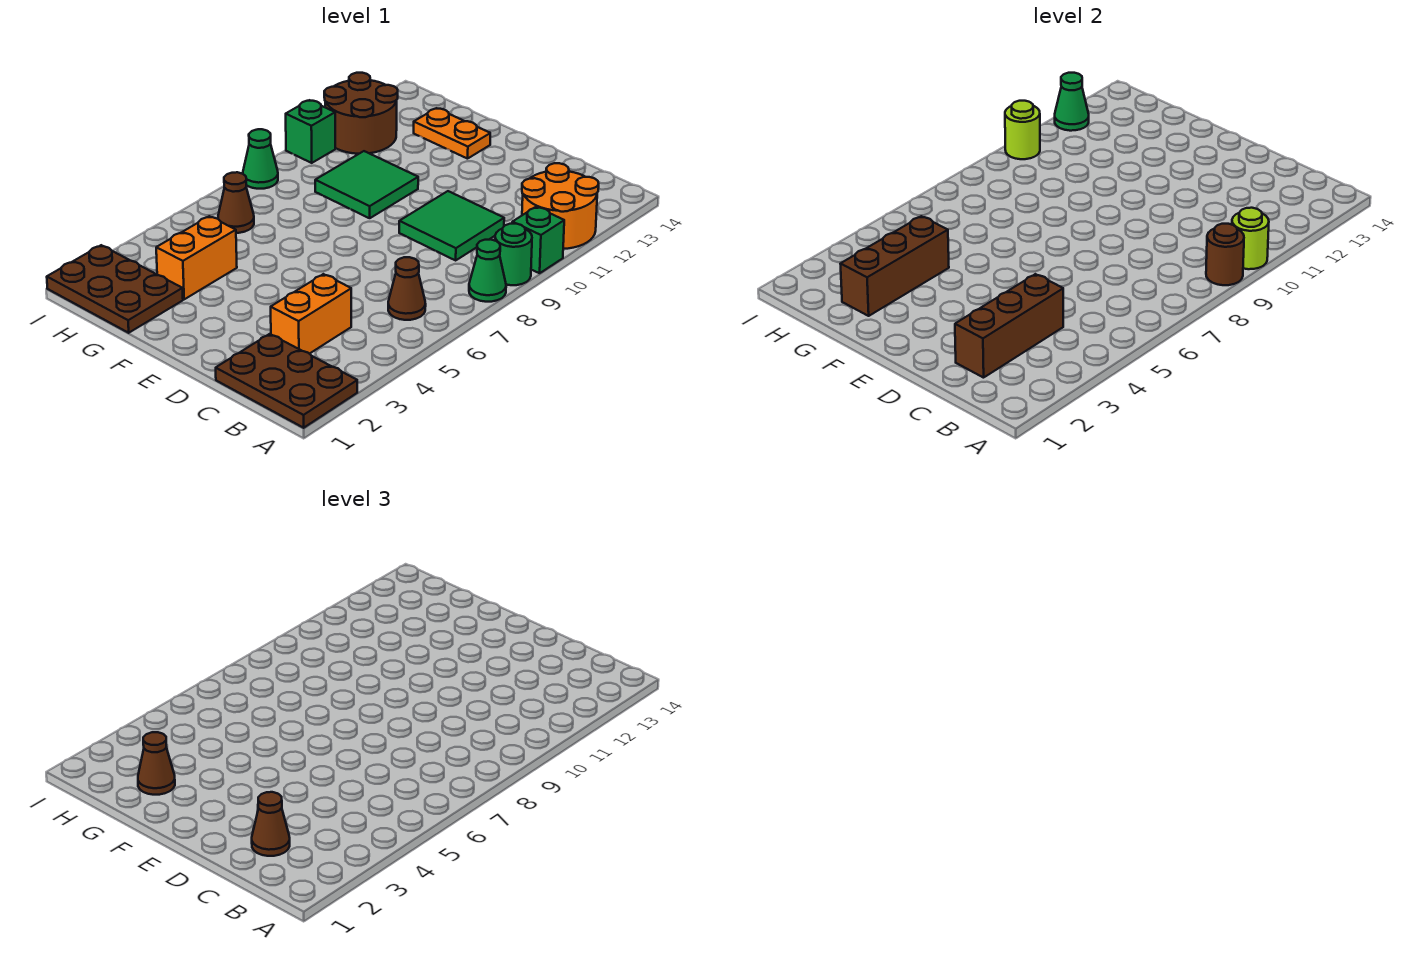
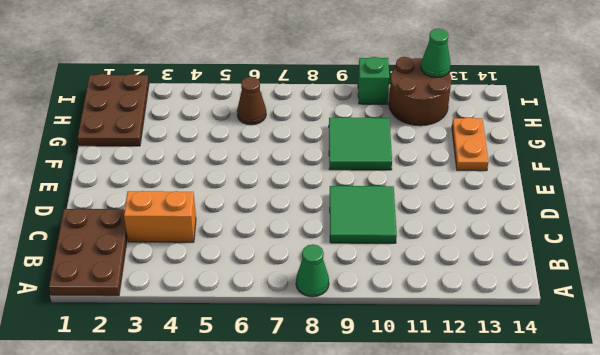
none -> green round brick A9 level 1
none -> green brick A10 level 1
none -> orange round brick A11:B12 level 1

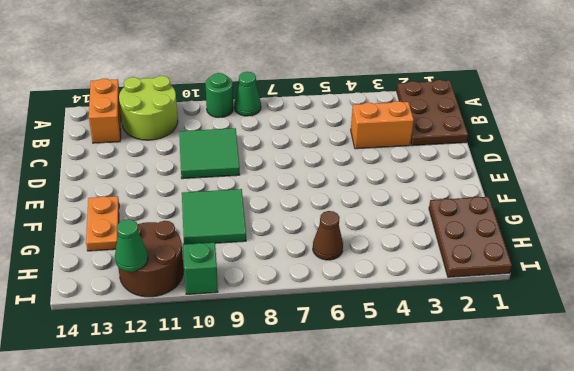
lime round brick A11:B12 level 1 -> orange round brick A11:B12 level 1
orange brick A13:B13 level 1 -> orange brick G3:G4 level 1
none -> green brick A10 level 1
none -> brown cone B6 level 1
none -> green cone I8 level 1

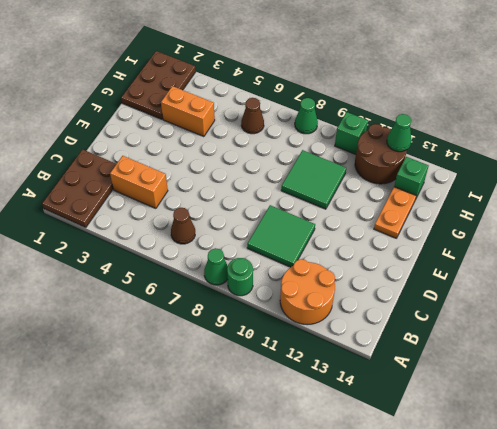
green brick H13 level 1 -> green brick A10 level 1
none -> brown round brick A9 level 2
none -> lime round brick A10 level 2
none -> brown brick C2:C4 level 2

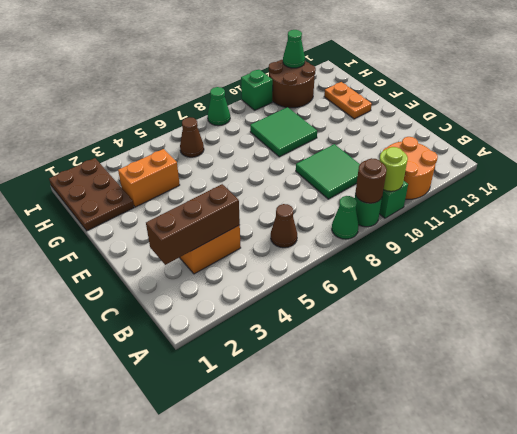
none -> brown plate A1:C2 level 1
none -> brown brick G2:G4 level 2
none -> lime round brick I10 level 2

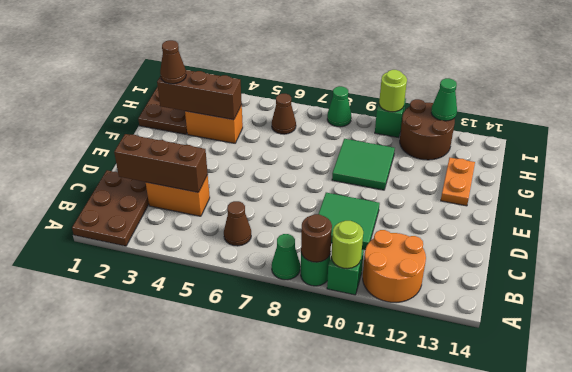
none -> brown cone C2 level 3

